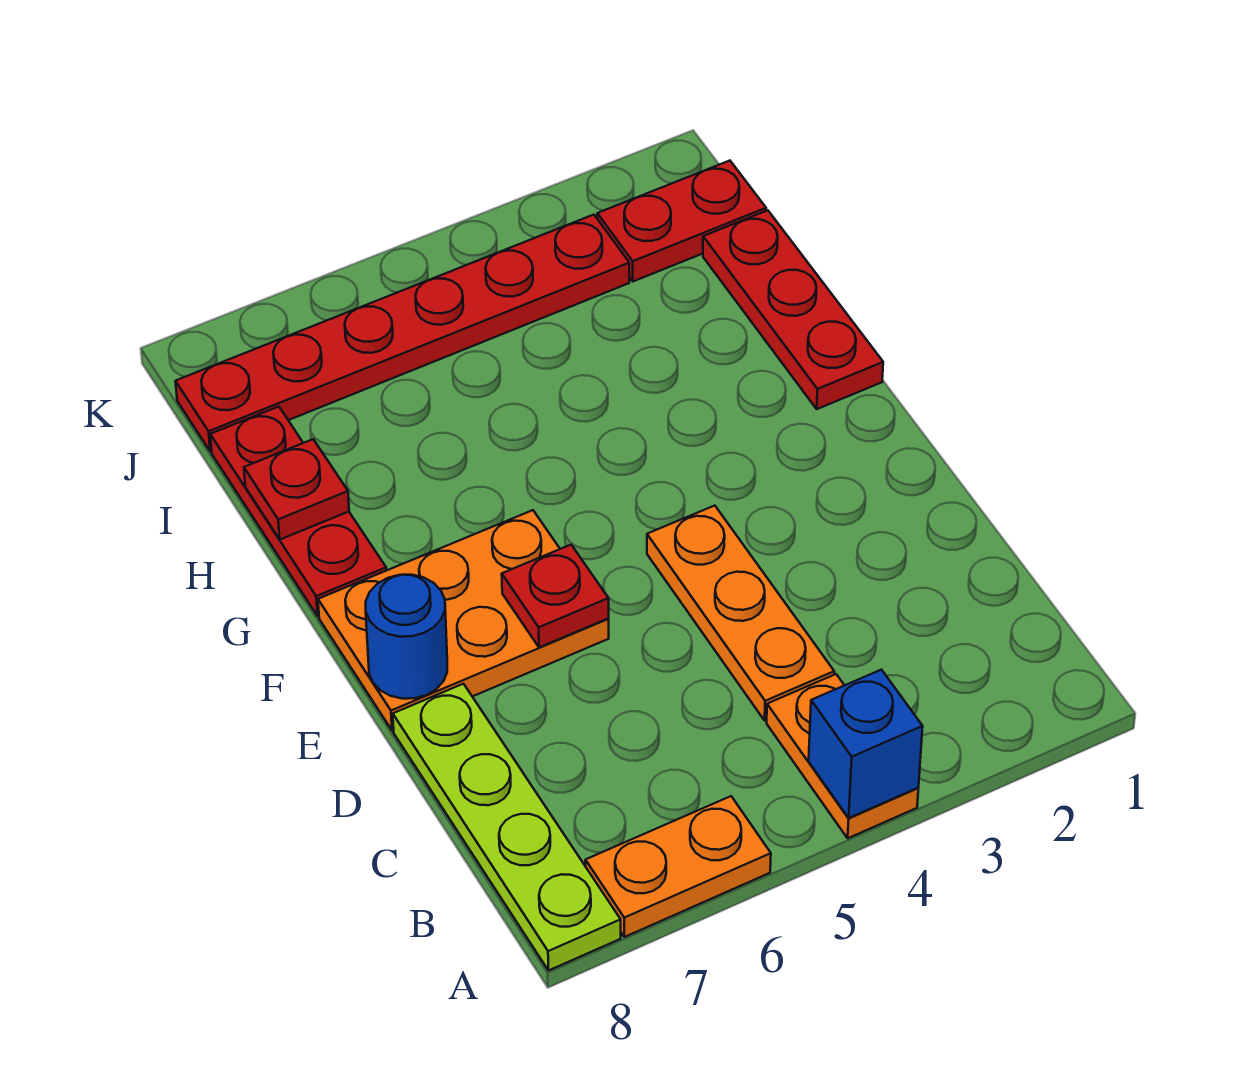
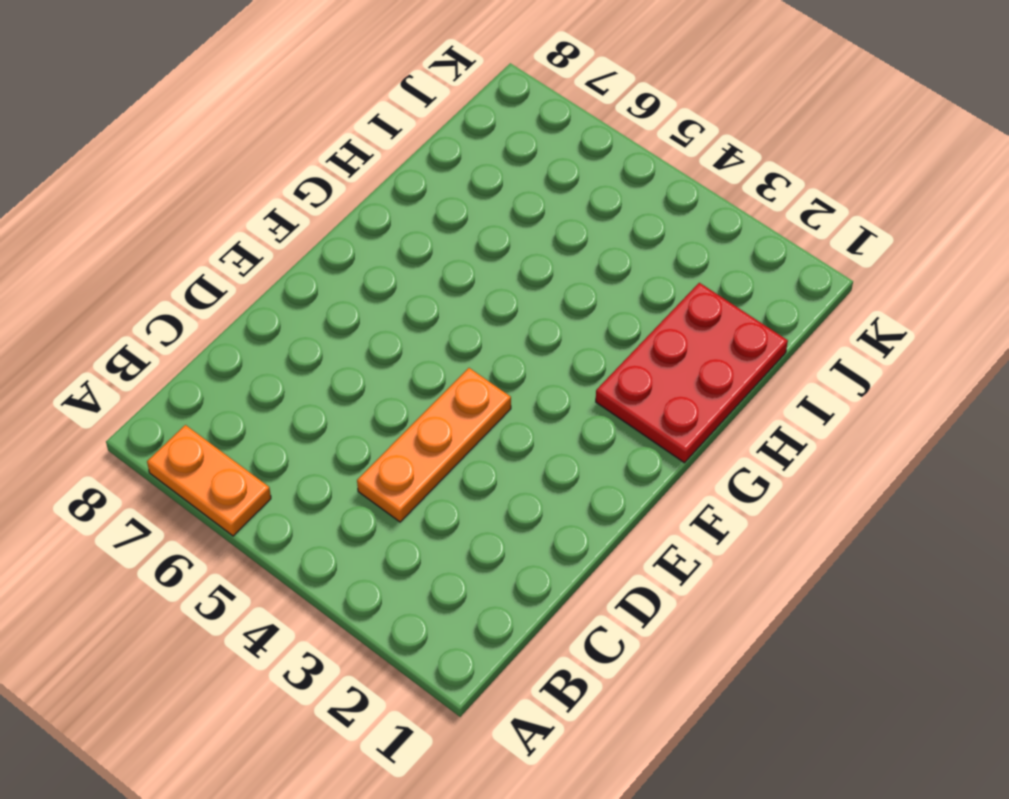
red plate G1:I2 level 1 -> red plate G1:I1 level 1
none -> orange plate A4:B4 level 1
none -> lime plate A8:D8 level 1
none -> orange plate E6:F8 level 1

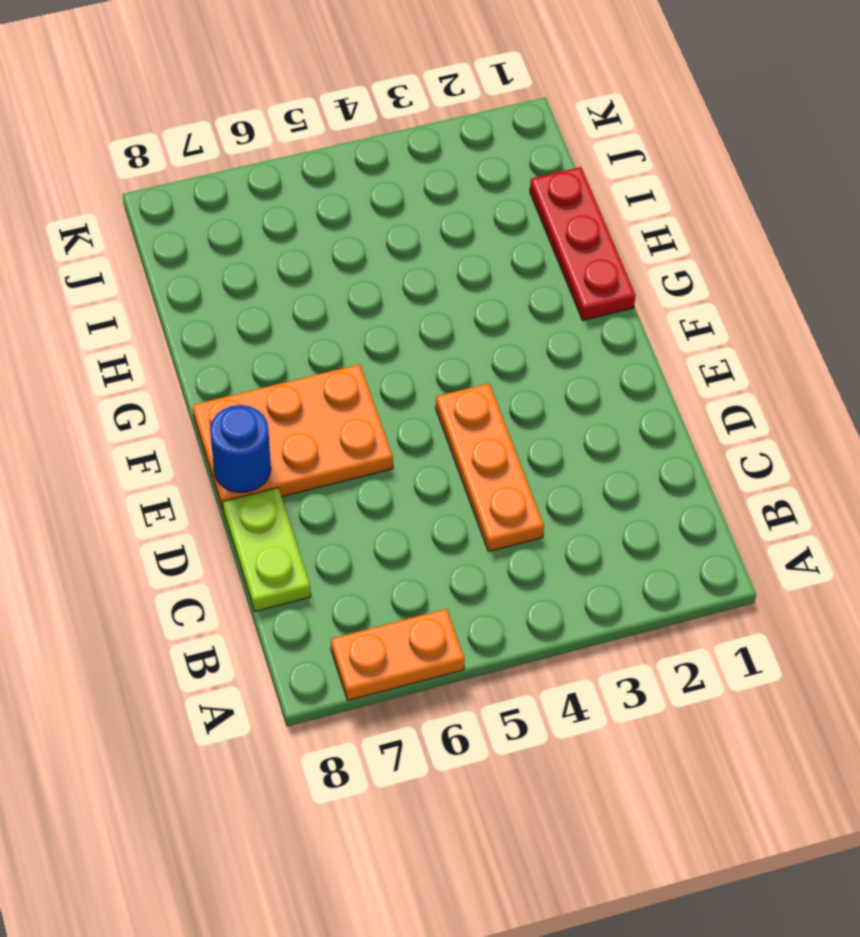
lime plate C8:D8 level 1 -> lime plate A8:D8 level 1
none -> orange plate A4:B4 level 1
none -> red plate G8:I8 level 1
none -> red plate J1:J2 level 1

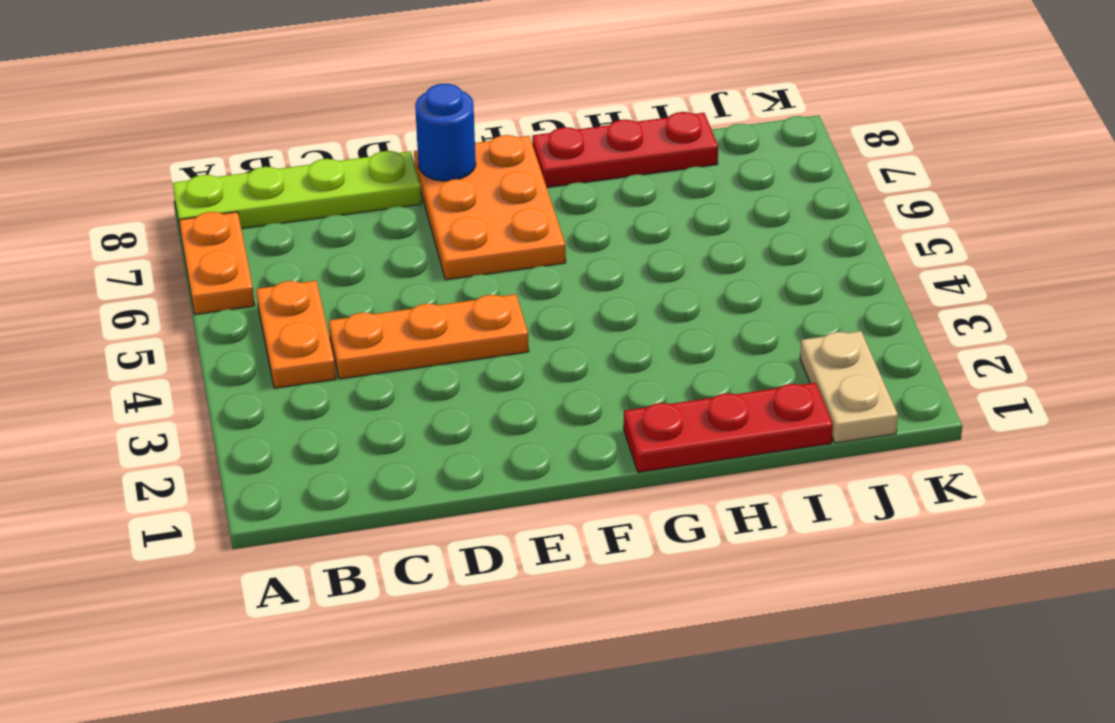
orange plate B4:B5 level 1 -> orange plate A4:B4 level 1
tan plate J1:J2 level 1 -> red plate J1:J2 level 1
none -> red plate J3:J8 level 1
none -> blue brick A4 level 2
none -> red plate E6 level 2

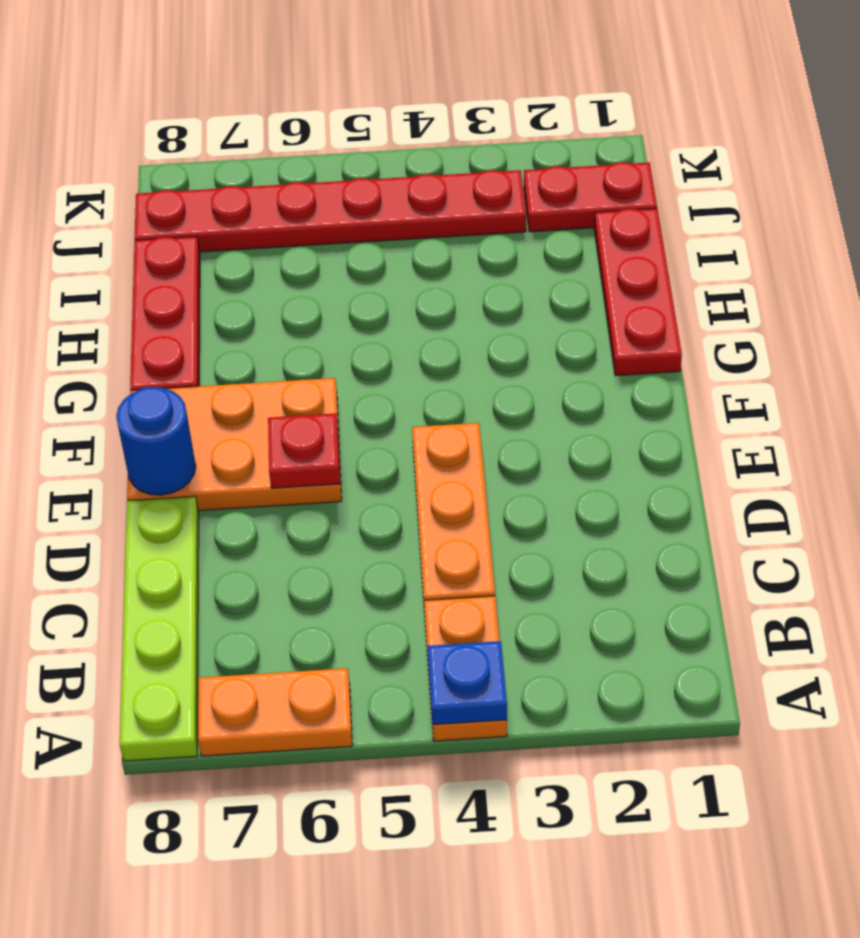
blue plate A4 level 2 -> blue brick A4 level 2
none -> red plate H8 level 2

